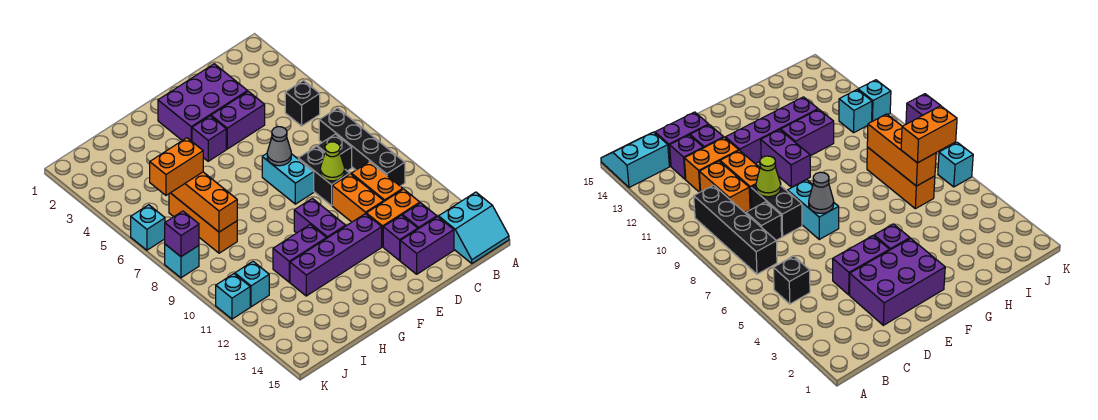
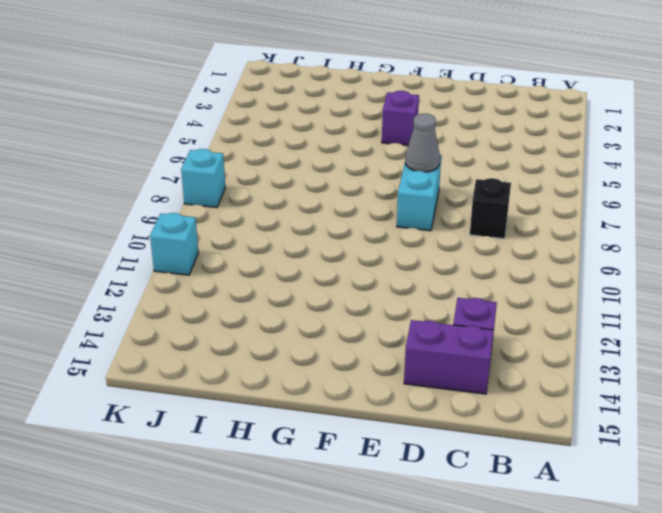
none -> cyan slope A14:B15 level 1 top 14
none -> black brick B5 level 1
none -> black brick B7:B10 level 1

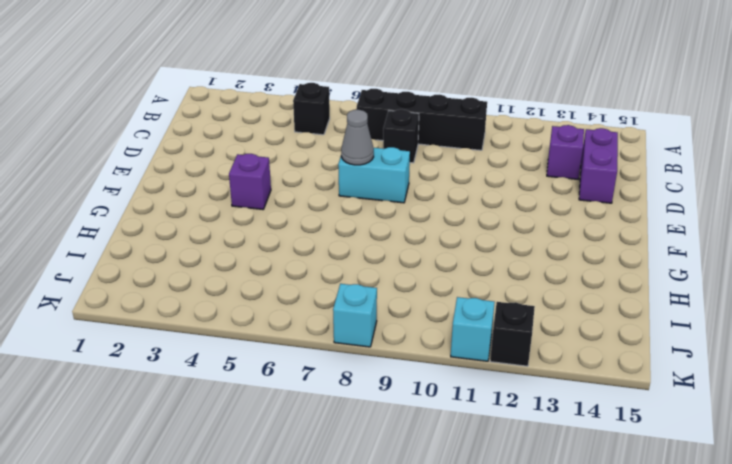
black brick K12 level 1 -> none
none -> cyan slope A14:B15 level 1 top 14
none -> orange brick C10:C11 level 1
none -> orange brick C12:D12 level 1

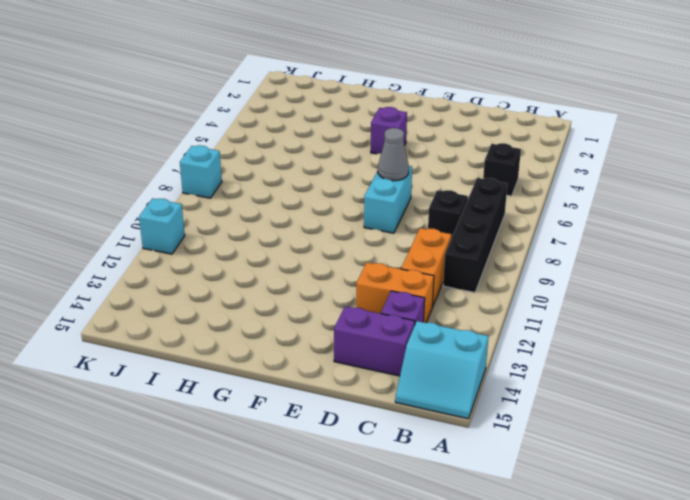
none -> purple brick D2:F3 level 1
none -> purple brick D4:E4 level 1
none -> black brick D8:D9 level 1

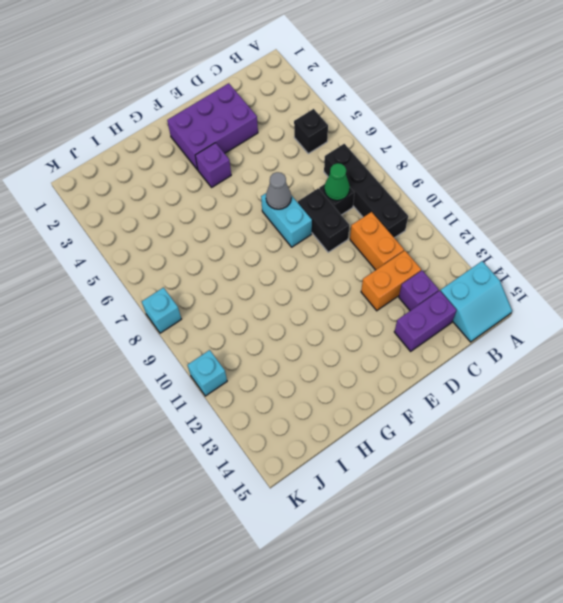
green cone C8 level 2 -> none
none -> purple brick D4:E4 level 1
none -> orange brick D10:D11 level 1
none -> purple brick D13 level 1

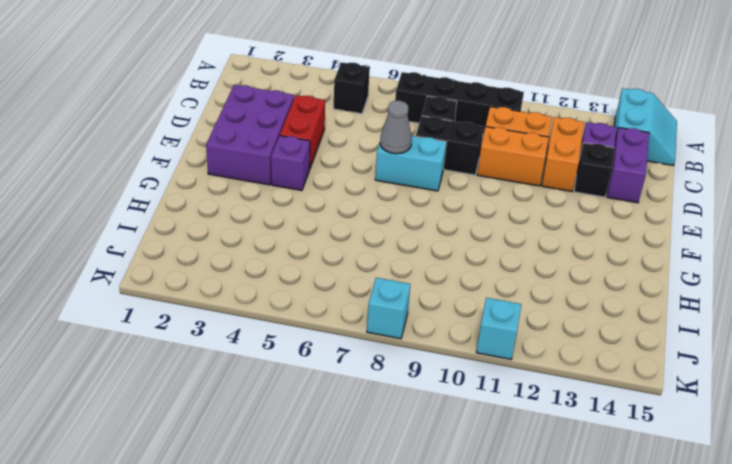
red brick D4:E4 level 1 -> purple brick D4:E4 level 1
black brick D13 level 1 -> purple brick D13 level 1
none -> purple brick E12:H12 level 1
none -> purple brick F10:F11 level 1
none -> purple brick G11:H11 level 1

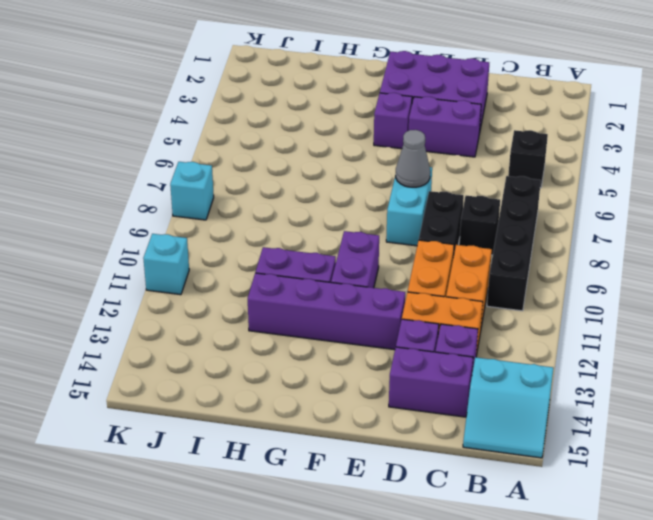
none -> orange brick I6:I8 level 1
none -> cyan brick J11 level 1
none -> cyan brick K6 level 1

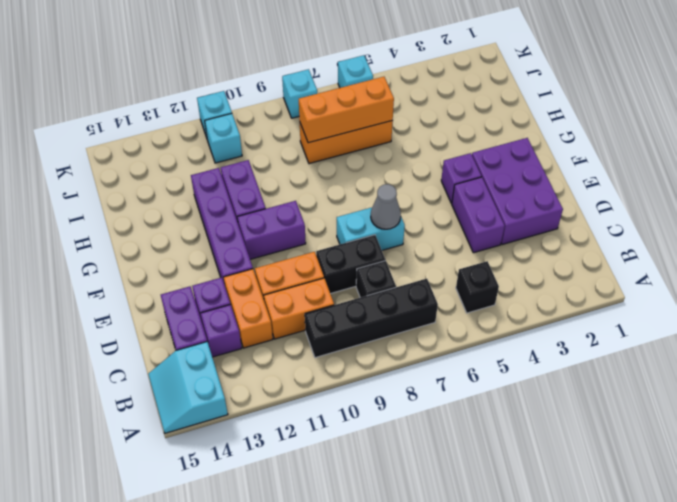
none -> lime cone D9 level 2
none -> purple brick K8 level 2
none -> orange brick I6:J6 level 3

